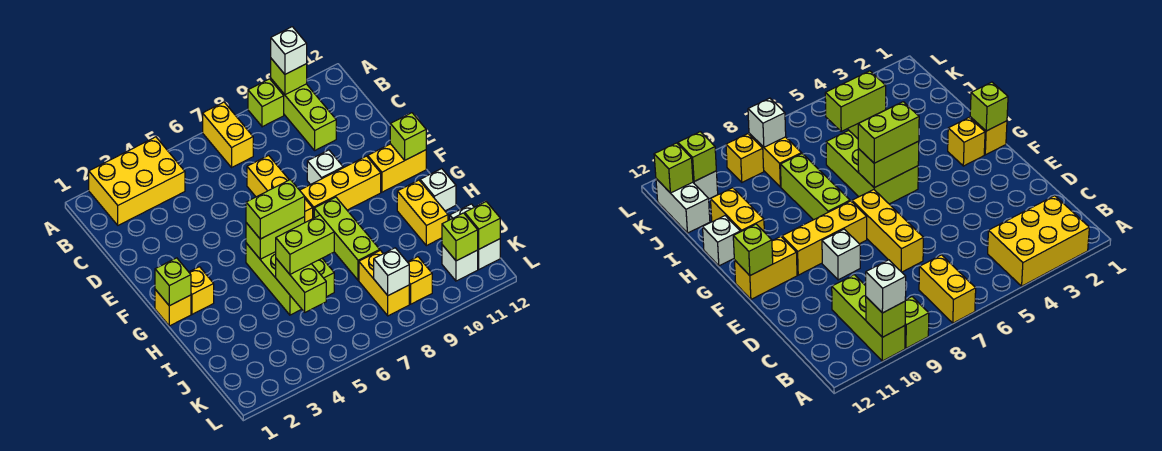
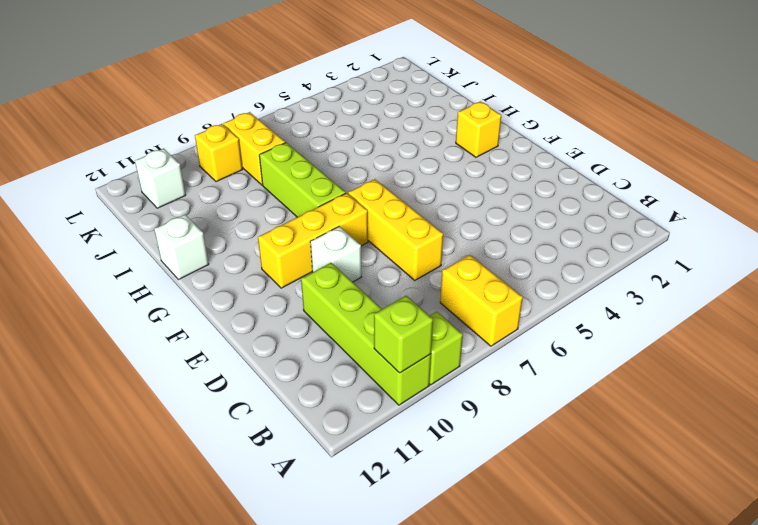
lime brick A10:D10 level 1 -> lime brick A10:C10 level 1
none -> yellow brick A2:B4 level 1
none -> yellow brick F11:F12 level 1
none -> yellow brick G1 level 1

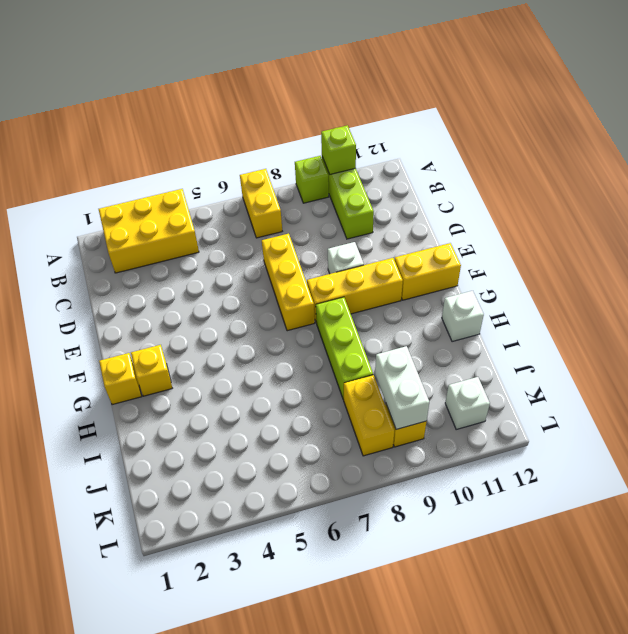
white brick J9:K9 level 2 -> white brick J12:K12 level 1
none -> lime brick G5:I6 level 1
none -> yellow brick H11:I11 level 1
none -> lime brick F12 level 2

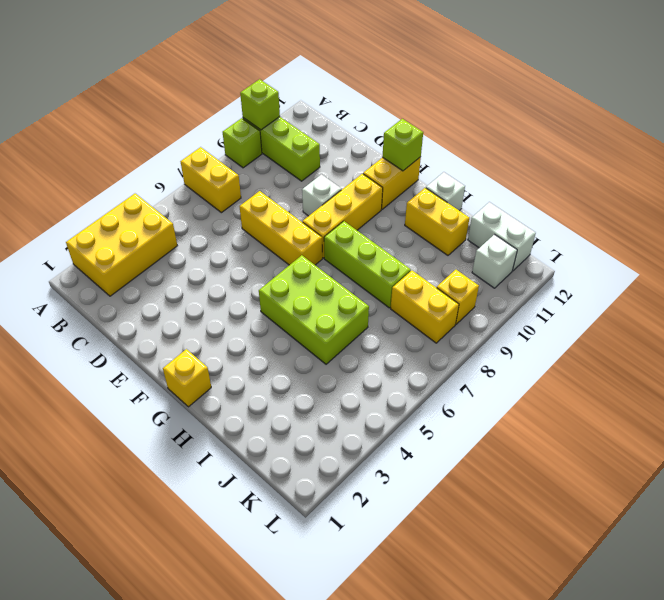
none -> yellow brick G2 level 1
none -> lime brick G1 level 2
none -> lime brick G5:G6 level 2

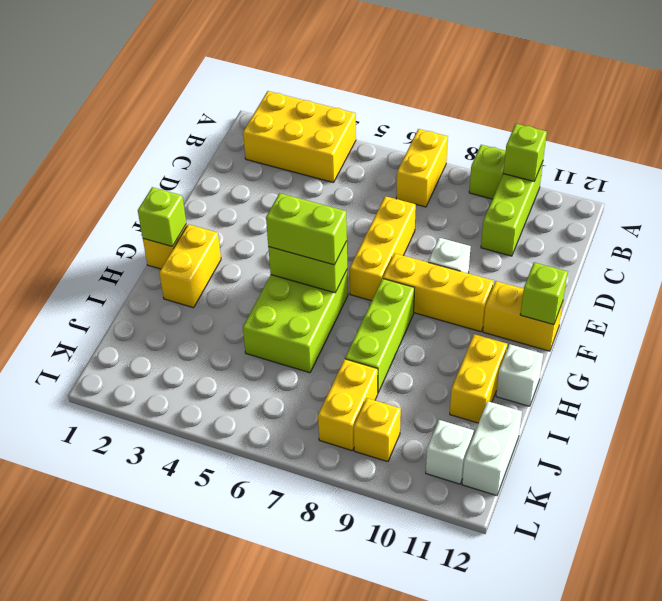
yellow brick G2:H2 level 1 -> yellow brick G2 level 1
none -> lime brick I5:J5 level 2
none -> white brick K8 level 2
none -> lime brick K11 level 2

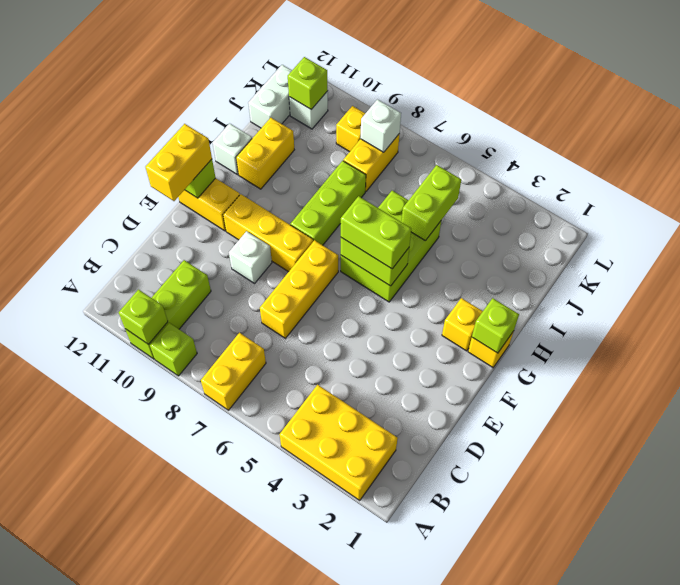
yellow brick E12:F12 level 3 -> none
none -> lime brick K12 level 2
none -> white brick A10 level 3
none -> lime brick I5:I6 level 3

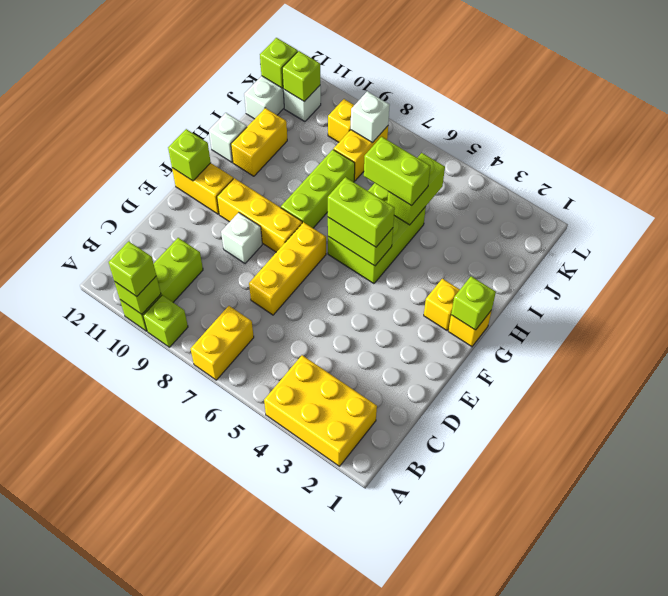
lime brick A10 level 3 -> white brick A10 level 3

